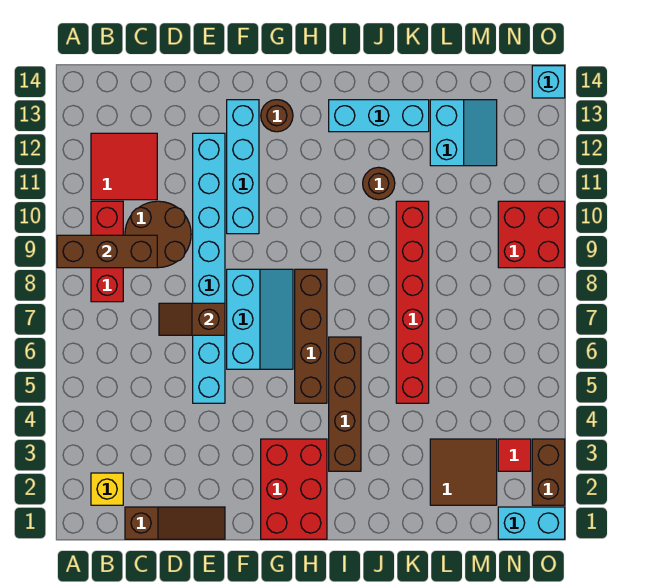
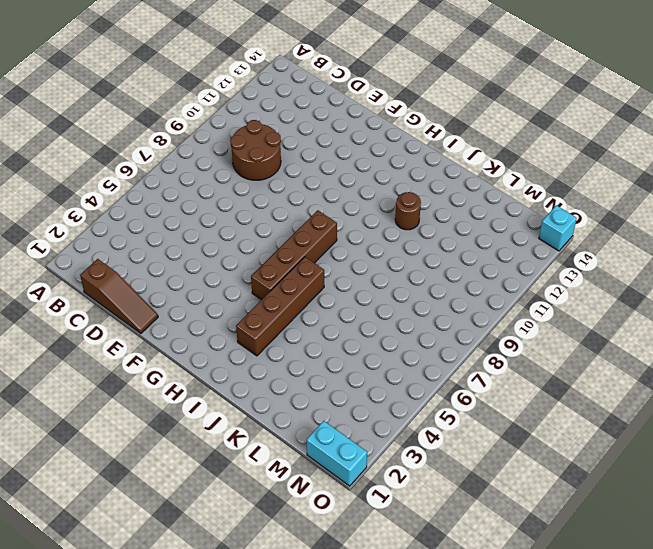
none -> yellow brick B2 level 1
none -> red brick B8:B10 level 1
none -> red tile B11:C12 level 1

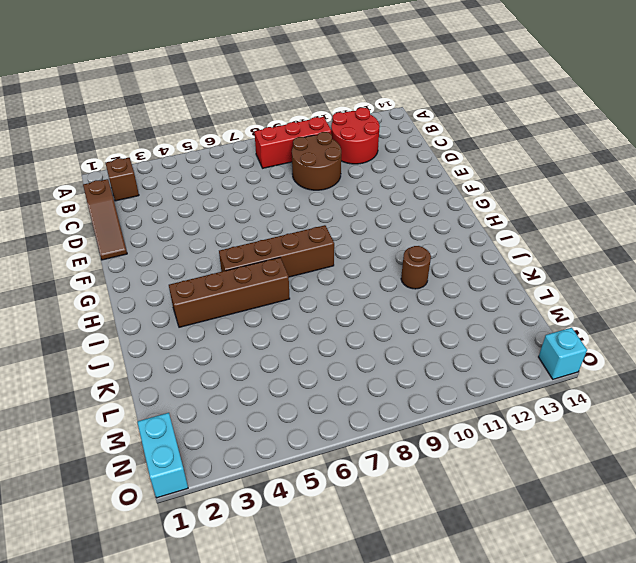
brown brick B2 level 1 -> yellow brick B2 level 1
red round brick B11:C12 level 1 -> red tile B11:C12 level 1
none -> cyan brick E5:E12 level 1
none -> cyan slope F6:G8 level 1 top F
none -> cyan brick F10:F13 level 1

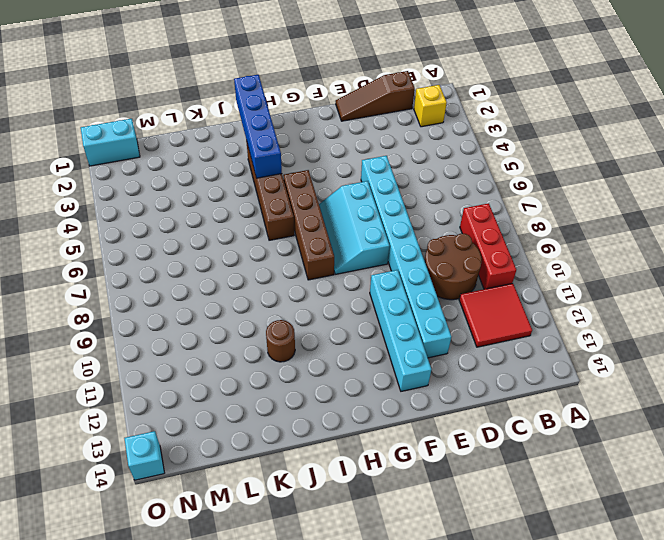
blue brick I1:I4 level 2 -> none
none -> red brick G1:H3 level 1
none -> brown round brick G13 level 1
none -> cyan brick I13:K13 level 1

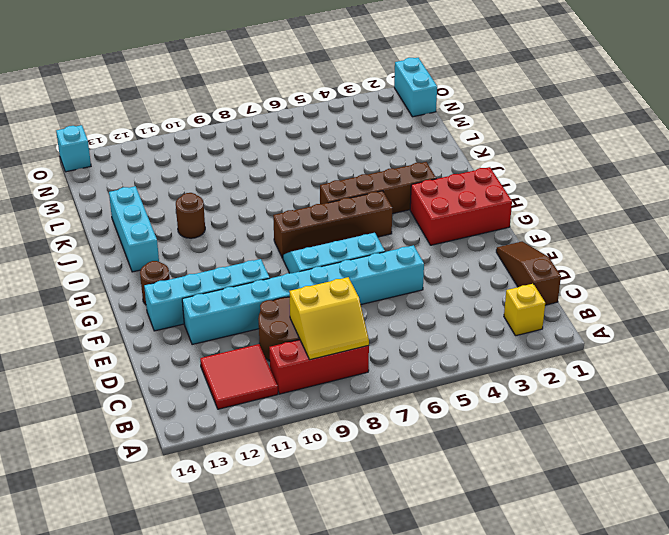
yellow slope B8:C9 level 2 top C -> brown brick A9:C9 level 2
none -> red brick K5:K10 level 1
none -> brown tile L2:M3 level 1
none -> cyan slope L12:M13 level 1 top L

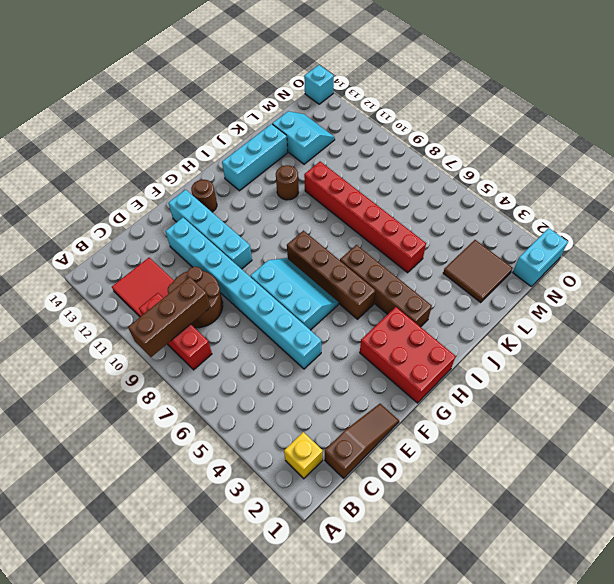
none -> red tile N3 level 1
none -> red brick N9:O10 level 1
none -> brown brick O2:O3 level 1

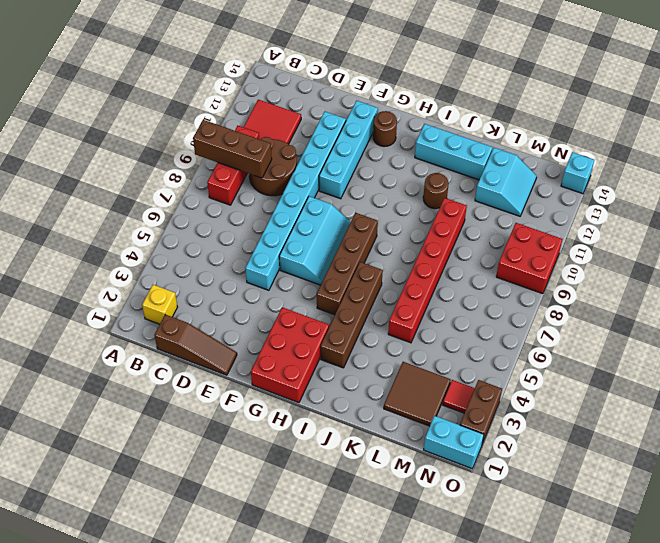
none -> brown slope D7:E7 level 2 top E

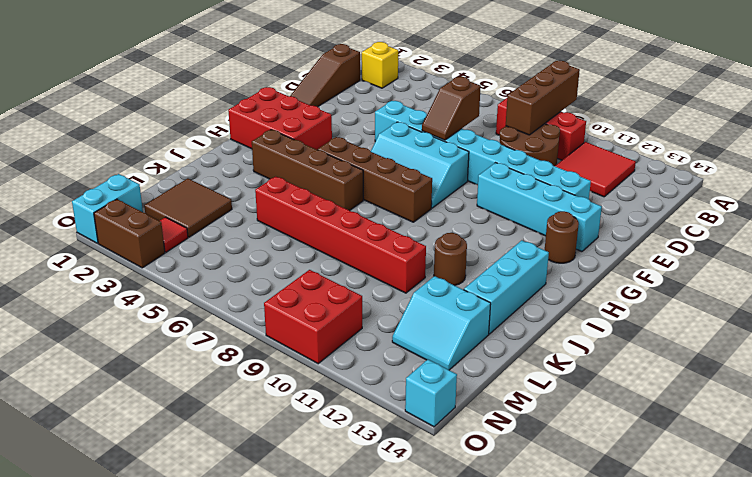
brown slope D7:E7 level 2 top D -> brown slope D7:E7 level 2 top E

